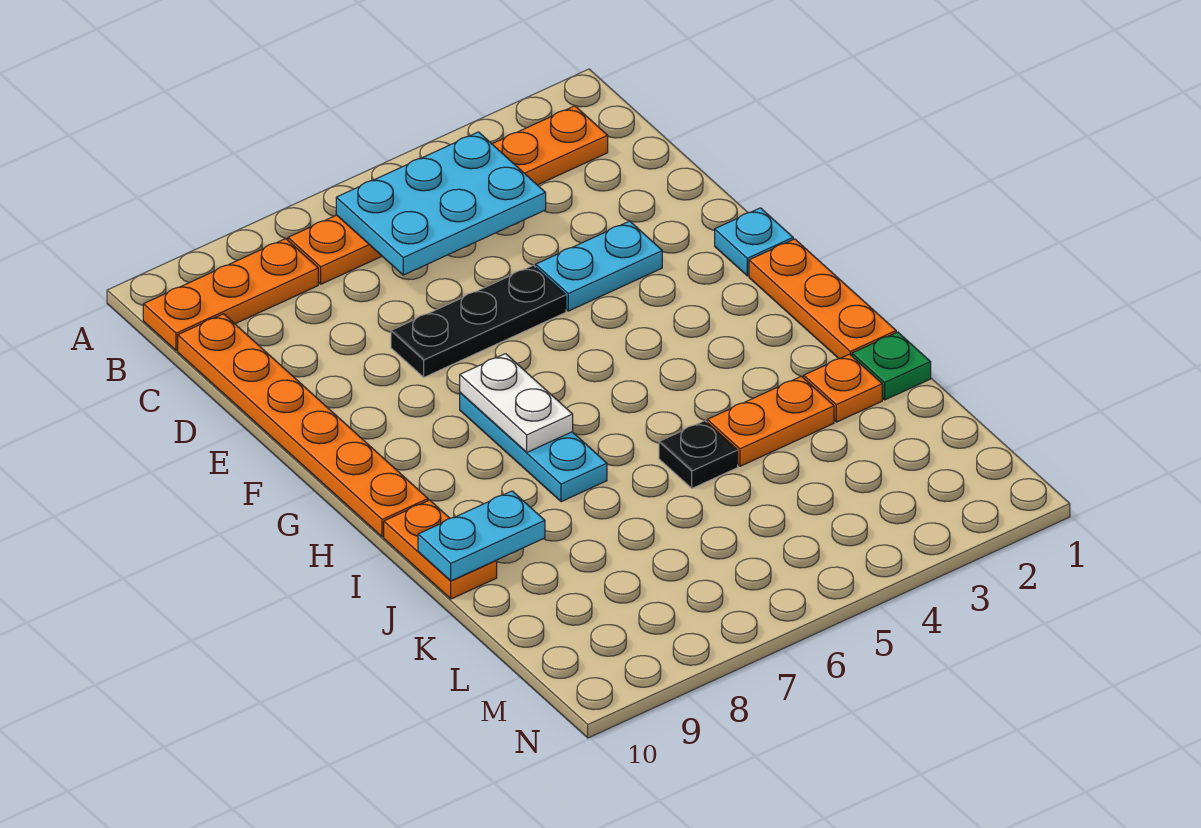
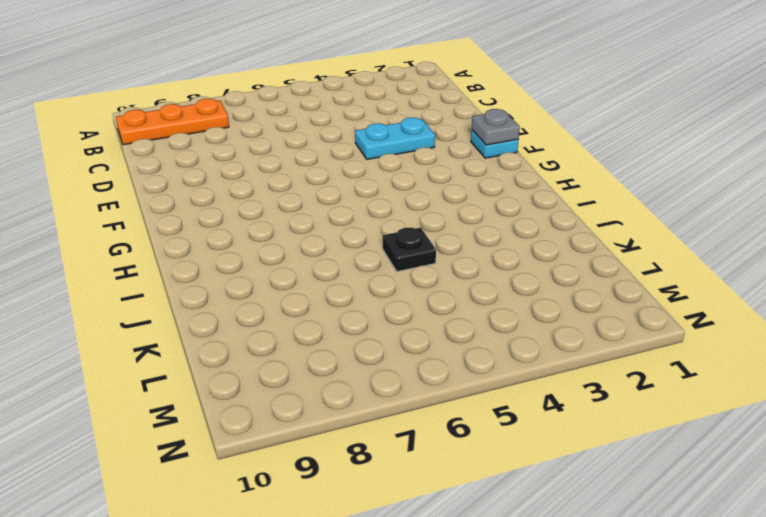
grey plate F1 level 2 -> none
none -> orange plate B2:B7 level 1
none -> orange plate C10:H10 level 1
none -> black plate E5:E7 level 1

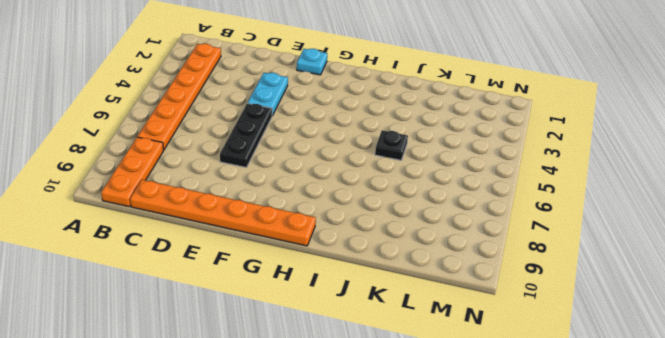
none -> orange plate G1:I1 level 1
none -> cyan plate G7:I7 level 1
none -> orange plate I10:J10 level 1

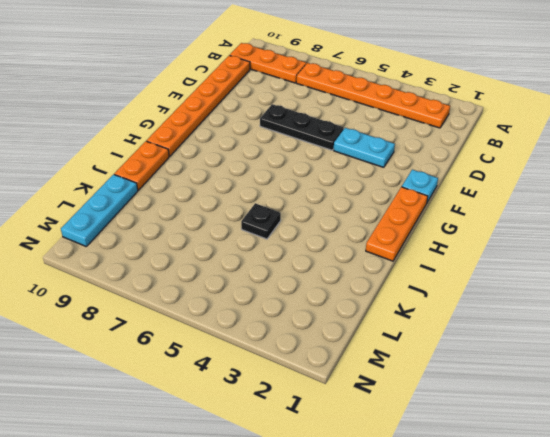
cyan plate K10:M10 level 1 -> cyan plate G7:I7 level 1
none -> green plate J1 level 1
none -> orange plate J2 level 1
none -> orange plate J3:J4 level 1

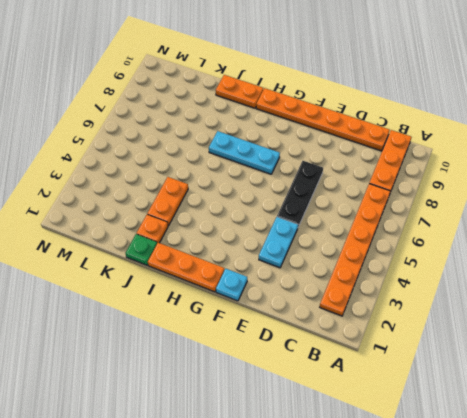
none -> black plate J5 level 1
none -> cyan plate B4:C6 level 2
none -> white plate G7:H7 level 2

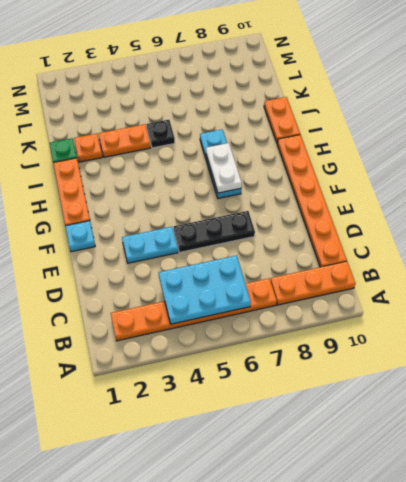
none -> cyan plate J9:J10 level 2

